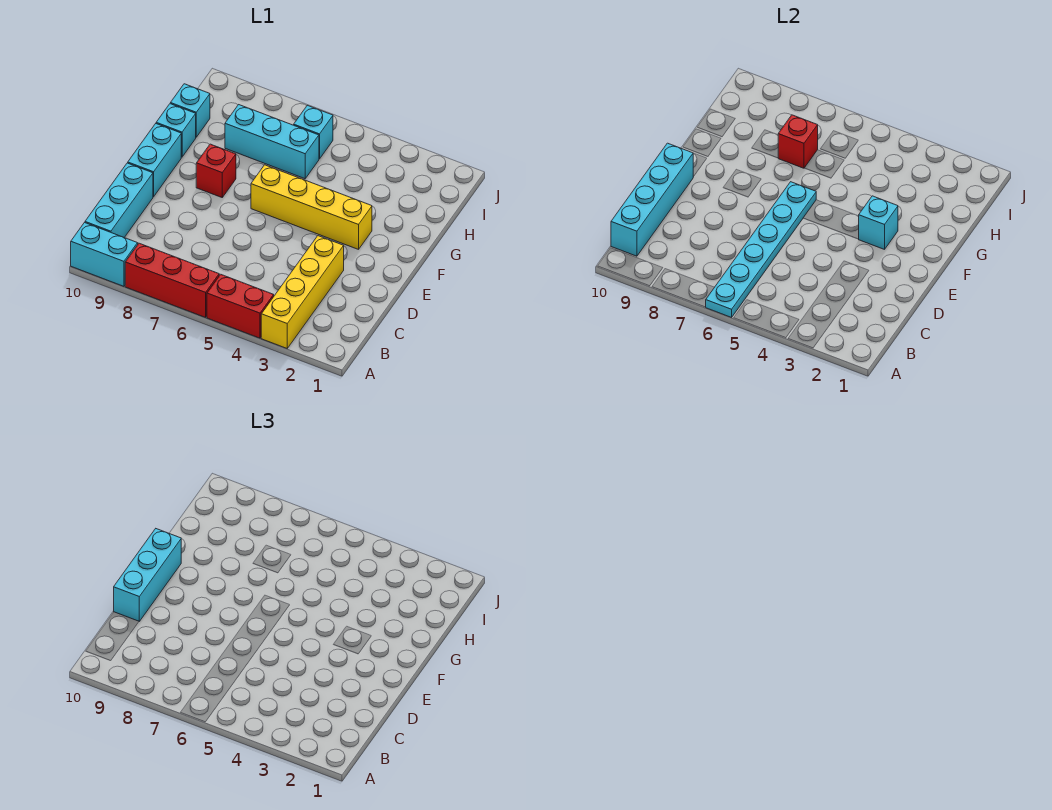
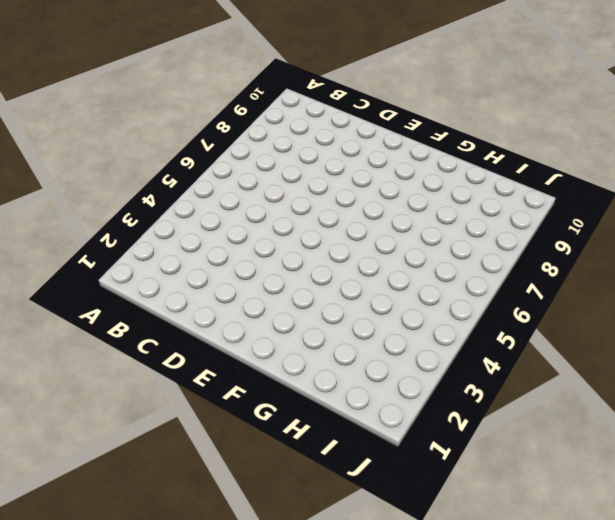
none -> yellow brick A3:D3 level 1
none -> red brick A4:A5 level 1
none -> red brick A6:A8 level 1

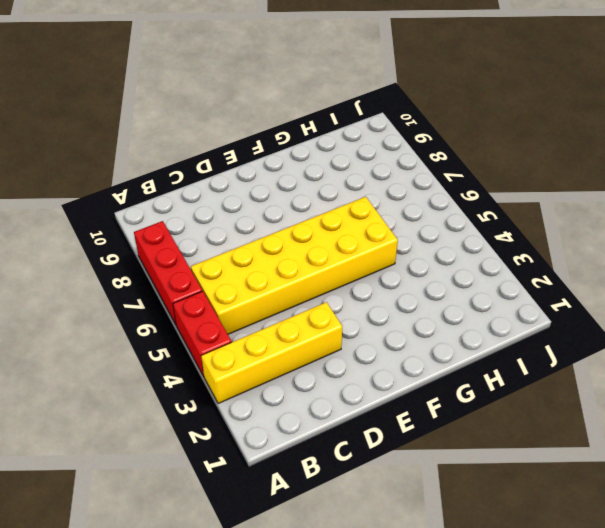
yellow brick B5:G6 level 1 -> yellow brick F3:F6 level 1
none -> cyan brick A9:A10 level 1
none -> cyan brick B10:D10 level 1
none -> cyan brick E10:F10 level 1

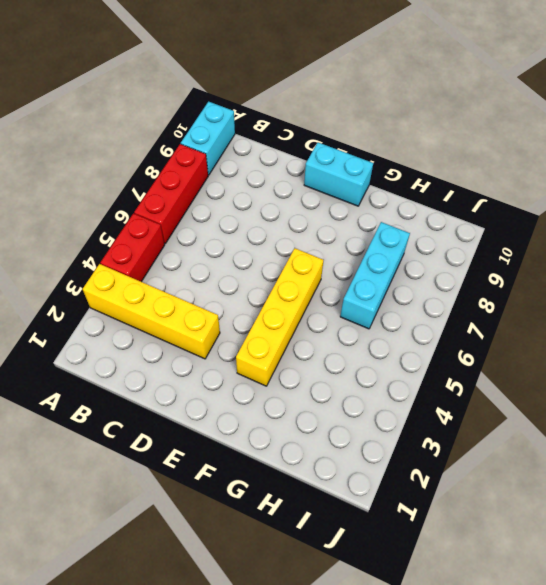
none -> cyan brick B10:D10 level 1
none -> red brick F8 level 1
none -> cyan brick G10 level 1

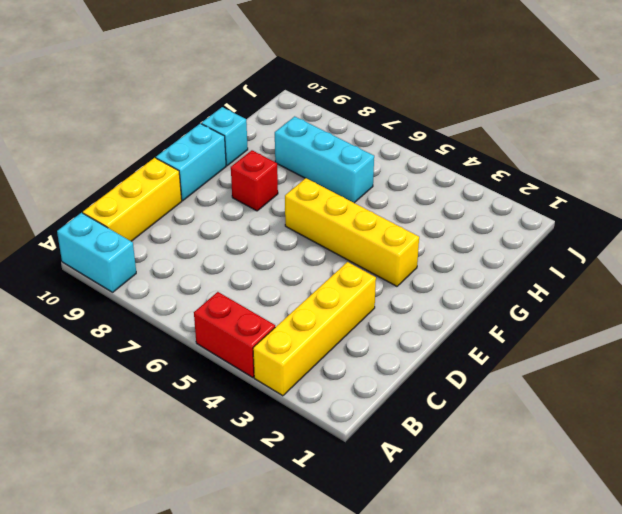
yellow brick B10:D10 level 1 -> cyan brick B10:D10 level 1
none -> red brick A6:A8 level 1
none -> cyan brick H10 level 1
none -> cyan brick I6 level 1

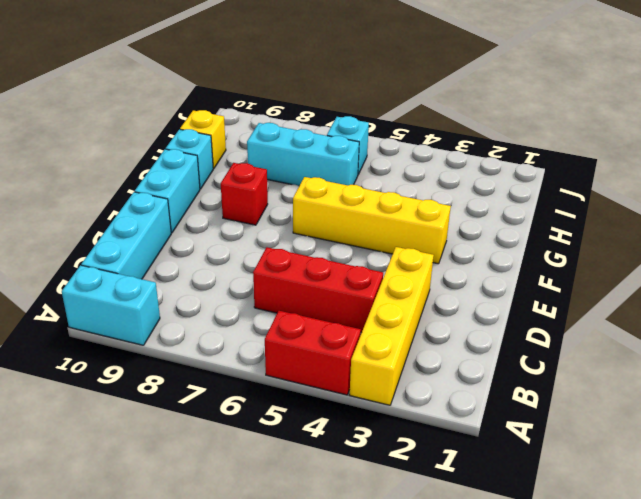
red brick C4:C6 level 1 -> red brick A6:A8 level 1
yellow brick H10 level 1 -> cyan brick H10 level 1
none -> cyan plate A6:F6 level 2
none -> cyan brick B10:E10 level 2
none -> cyan brick F3 level 2

